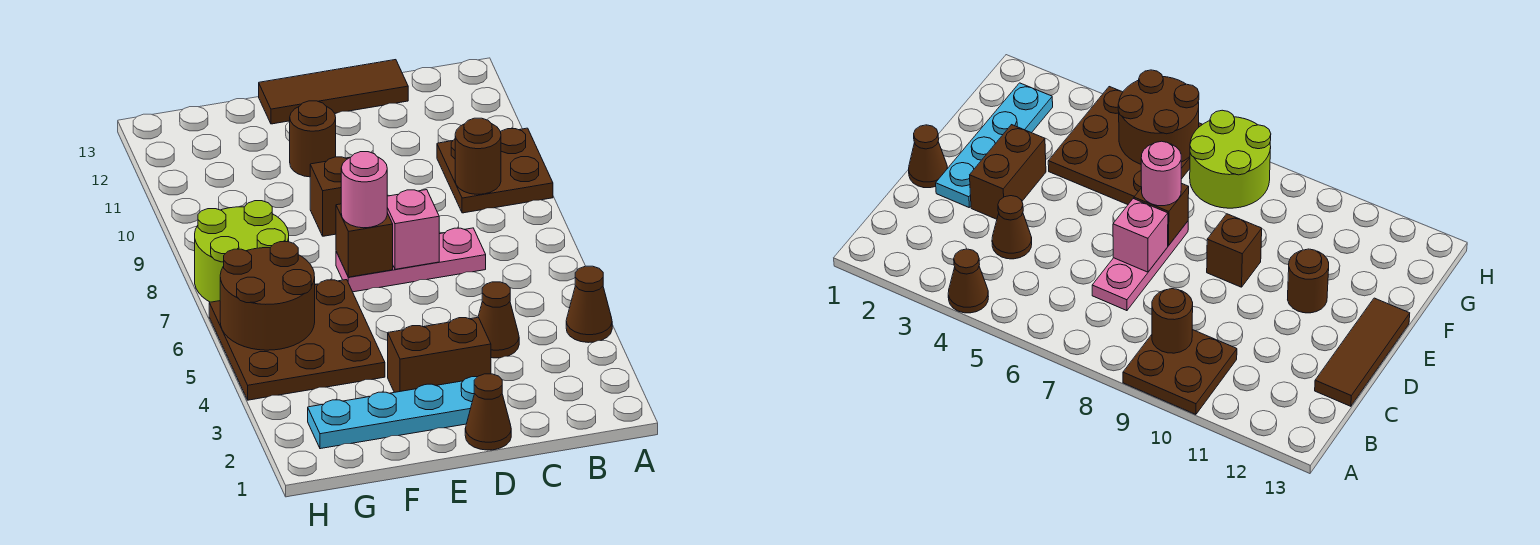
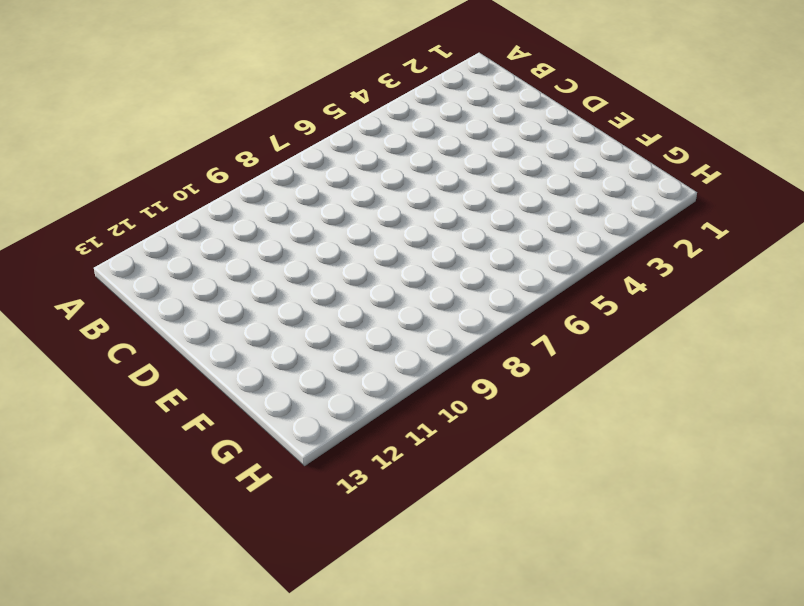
none -> brown cone A4 level 1
none -> brown plate A9:B10 level 1
none -> brown cone C4 level 1

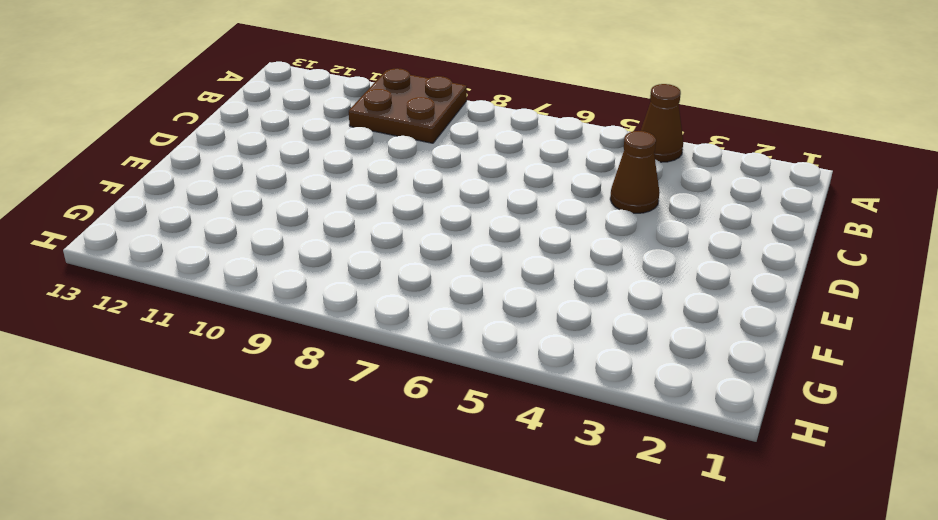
none -> pink plate C7:E7 level 1
none -> brown tile C13:E13 level 1
none -> brown cone D1 level 1

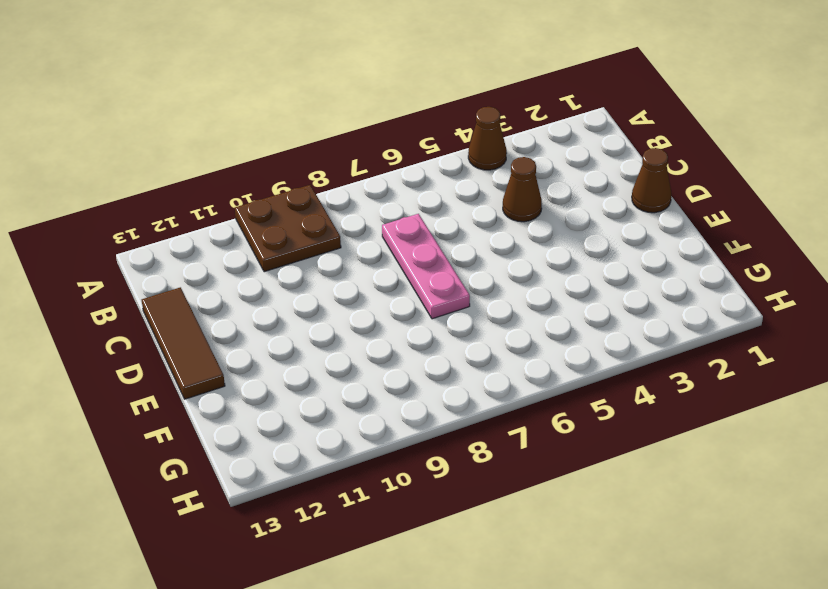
none -> cyan plate D2:G2 level 1
none -> brown brick D3:E3 level 1
none -> brown brick E9 level 1

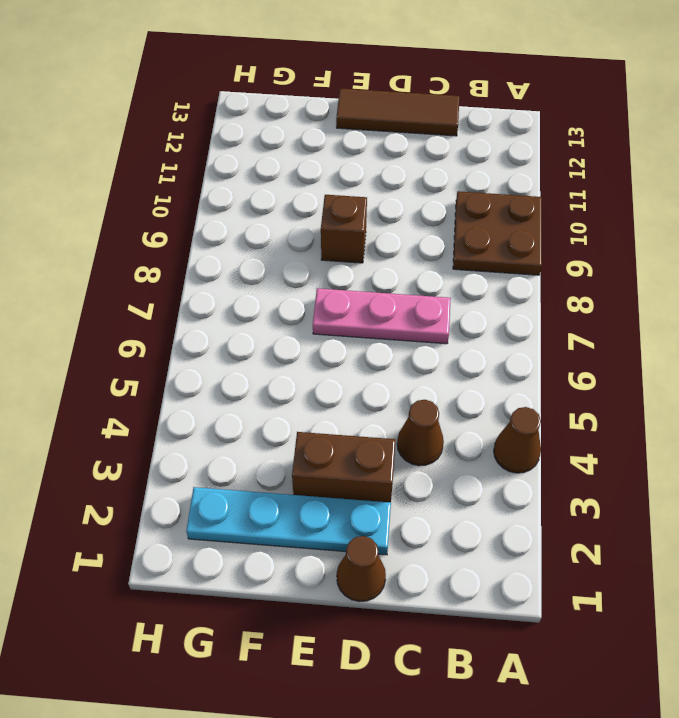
none -> brown round brick E11 level 1
none -> brown plate F4:H6 level 1
none -> lime round brick G7:H8 level 1

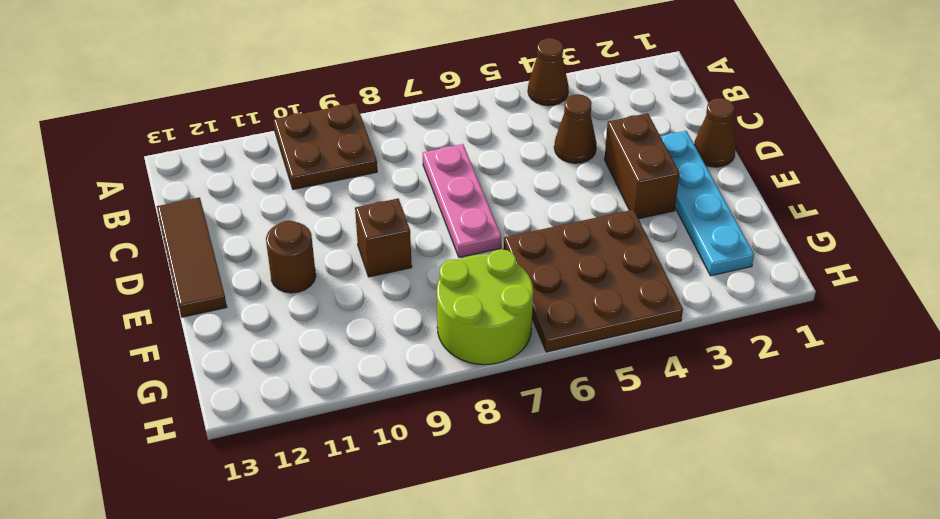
none -> brown round brick B9 level 2
none -> pink brick D7 level 2
none -> brown brick E7 level 2

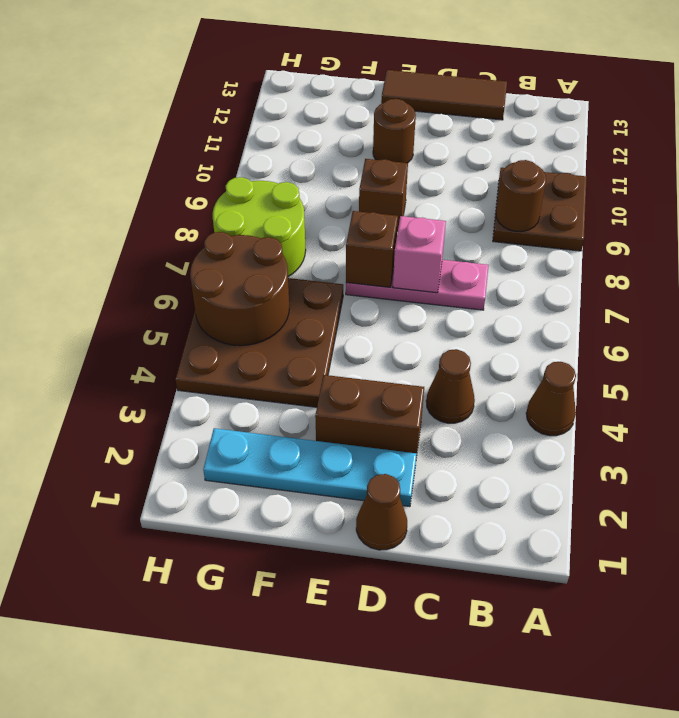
none -> pink round brick E7 level 3

